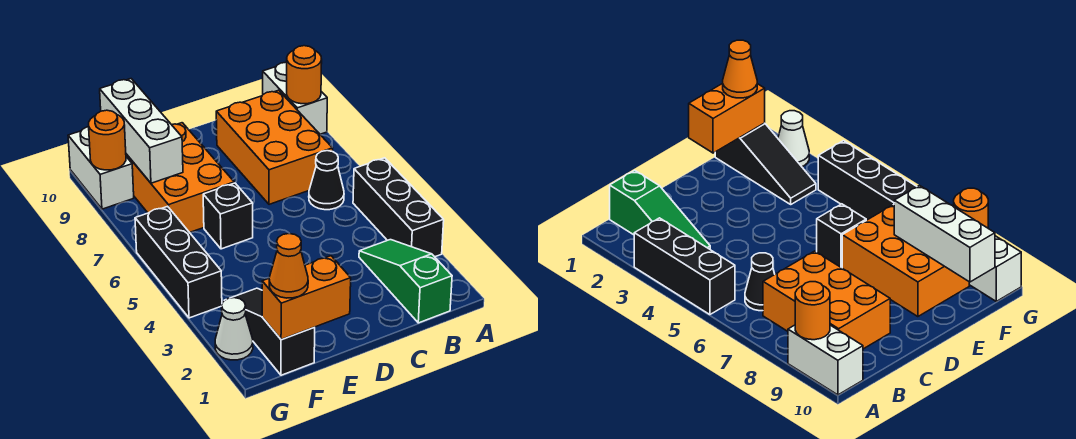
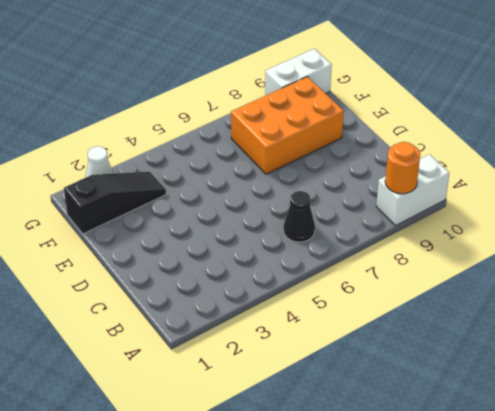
none -> black brick A3:A5 level 1
none -> green slope B1:B3 level 1 top 1
none -> orange brick B7:C9 level 1

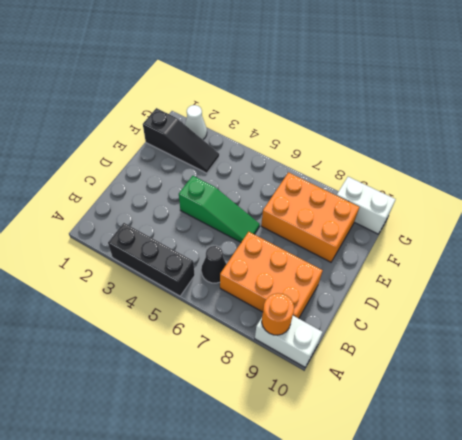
green slope D4:D6 level 1 top 4 -> green slope B1:B3 level 1 top 1
none -> black brick E6 level 1
none -> black brick G4:G6 level 1
none -> orange brick E1:F1 level 2

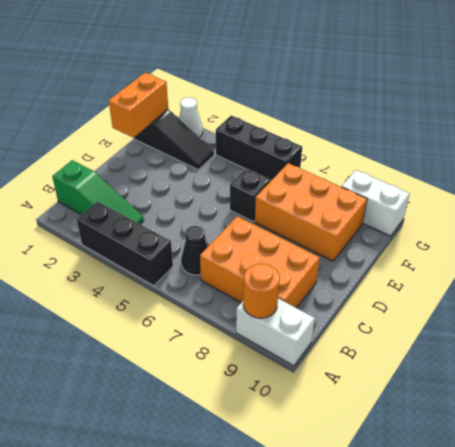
none -> white brick F8:F10 level 2
none -> orange round brick G9 level 2
none -> orange cone F1 level 3

